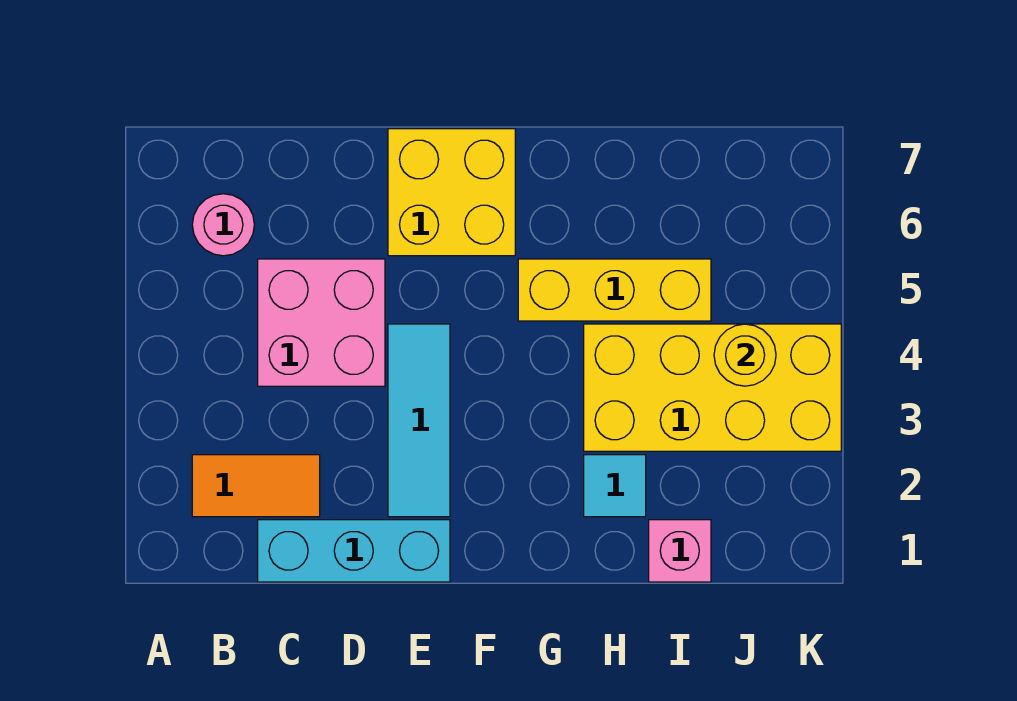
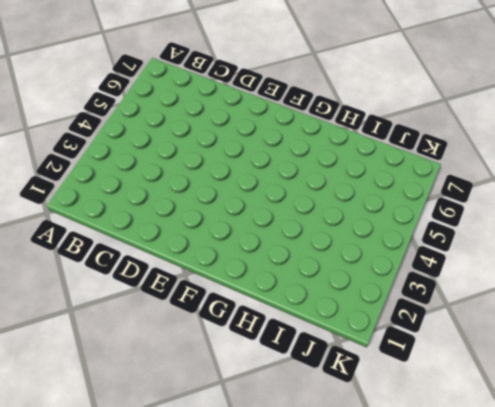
none -> orange tile B2:C2 level 1
none -> pink round brick B6 level 1

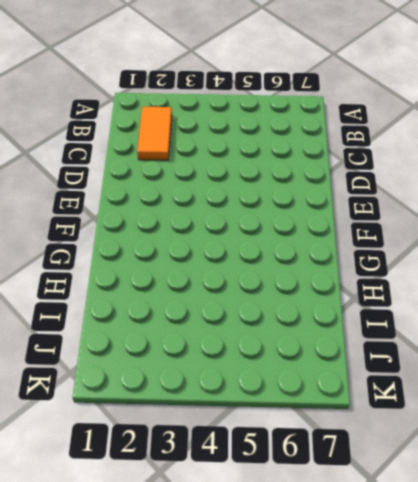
none -> pink round brick B6 level 1
none -> cyan brick C1:E1 level 1

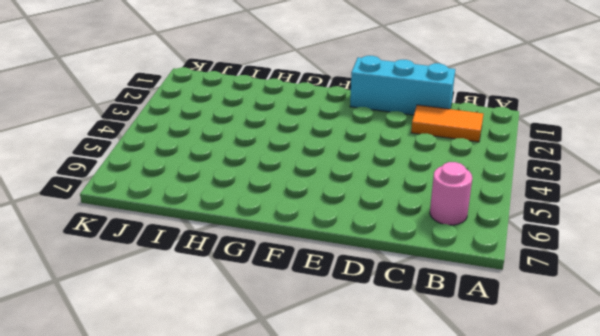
none -> pink brick C4:D5 level 1
none -> cyan tile E2:E4 level 1

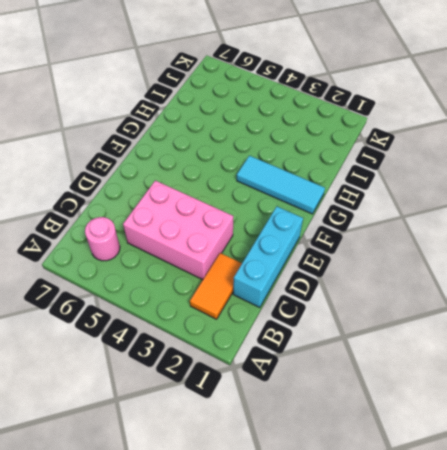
pink brick C3:D5 level 1 -> pink brick C4:D5 level 1
cyan tile G1:G3 level 1 -> cyan tile E2:E4 level 1
none -> yellow brick E6:F7 level 1
none -> yellow brick G5:I5 level 1

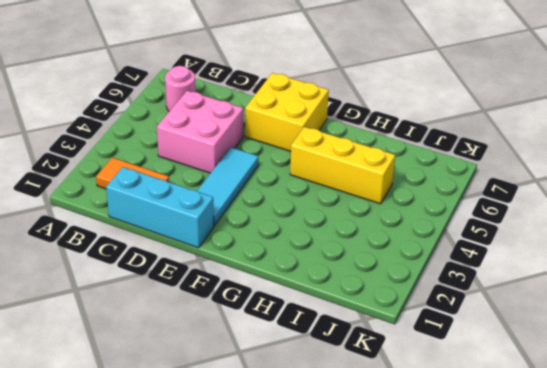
none -> cyan tile H2 level 1
none -> yellow brick H3:K4 level 1

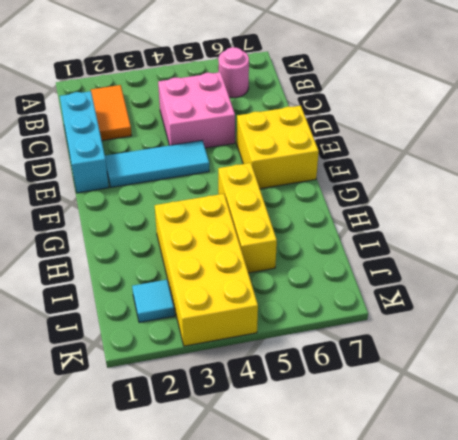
cyan tile J2 level 1 -> cyan tile H2 level 1
none -> pink brick I1 level 1
none -> yellow round brick J4 level 2

